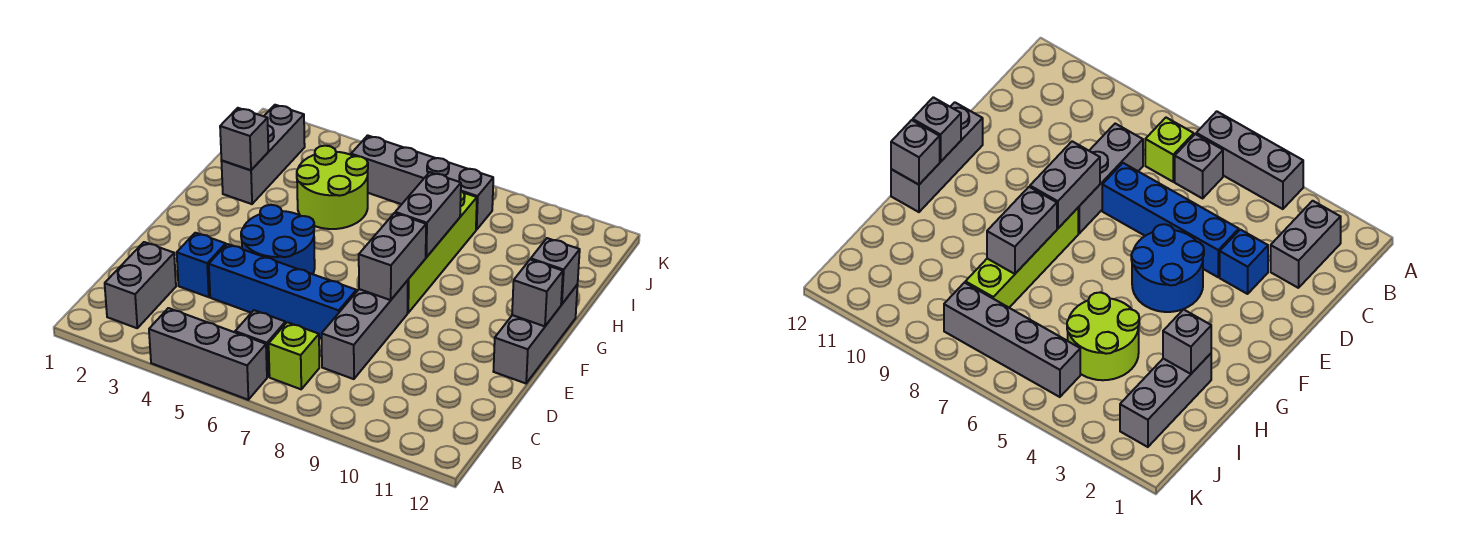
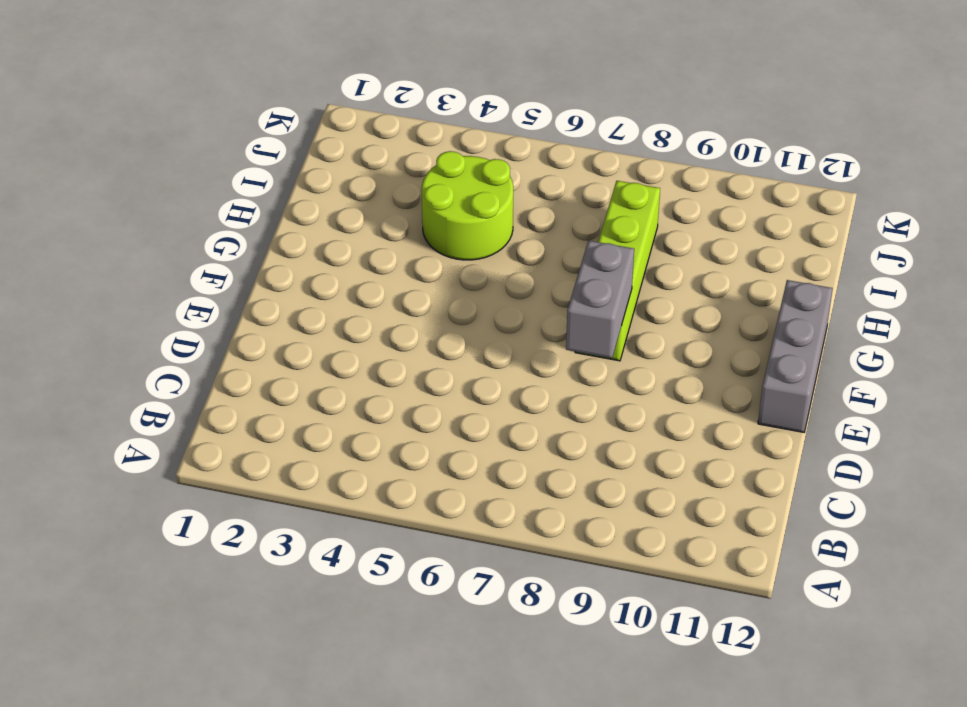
none -> grey brick A4:A6 level 1
none -> grey brick B2:C2 level 1
none -> grey brick B6 level 1

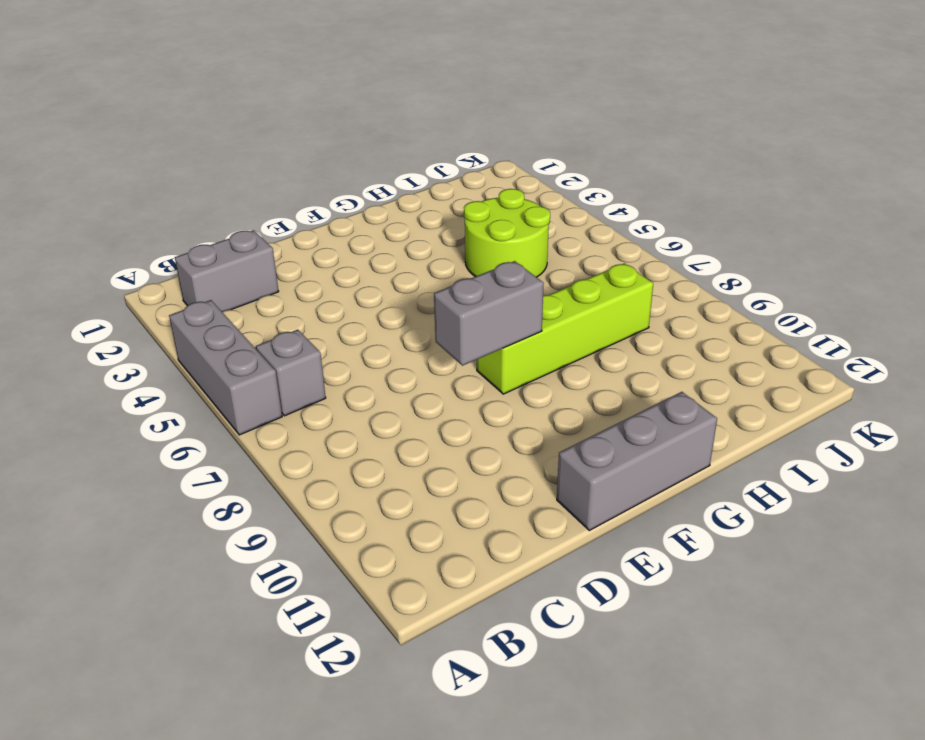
none -> lime brick B7 level 1
none -> grey brick C8:E8 level 1
none -> blue brick D3 level 1

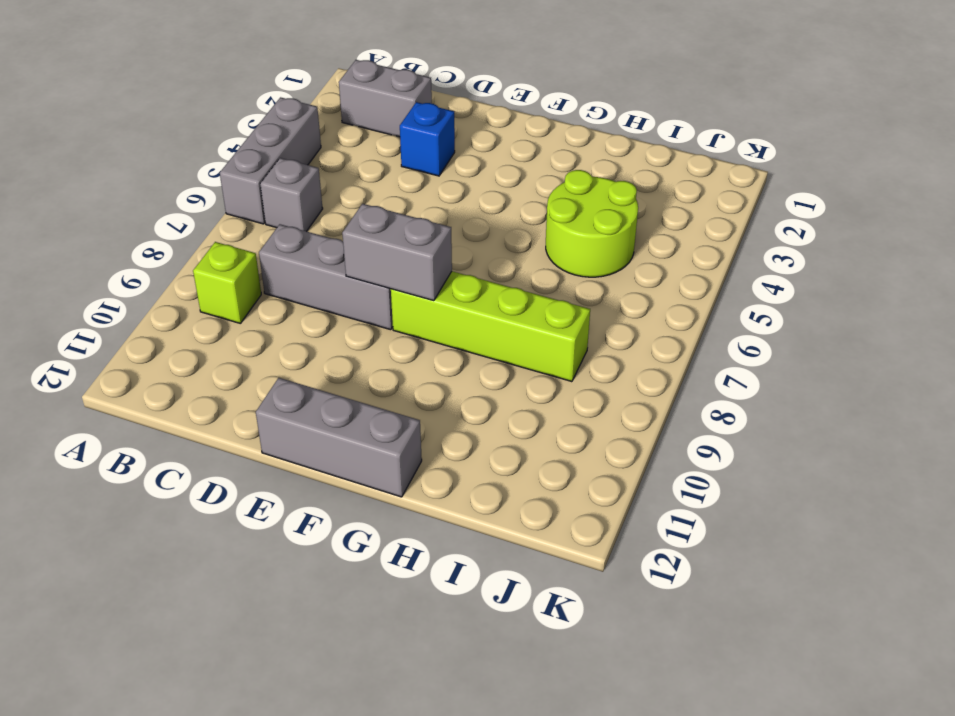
lime brick B9 level 1 -> lime brick B7 level 1
none -> blue brick D4:D7 level 1
none -> blue round brick E4:F5 level 1
none -> grey brick H2:J2 level 1

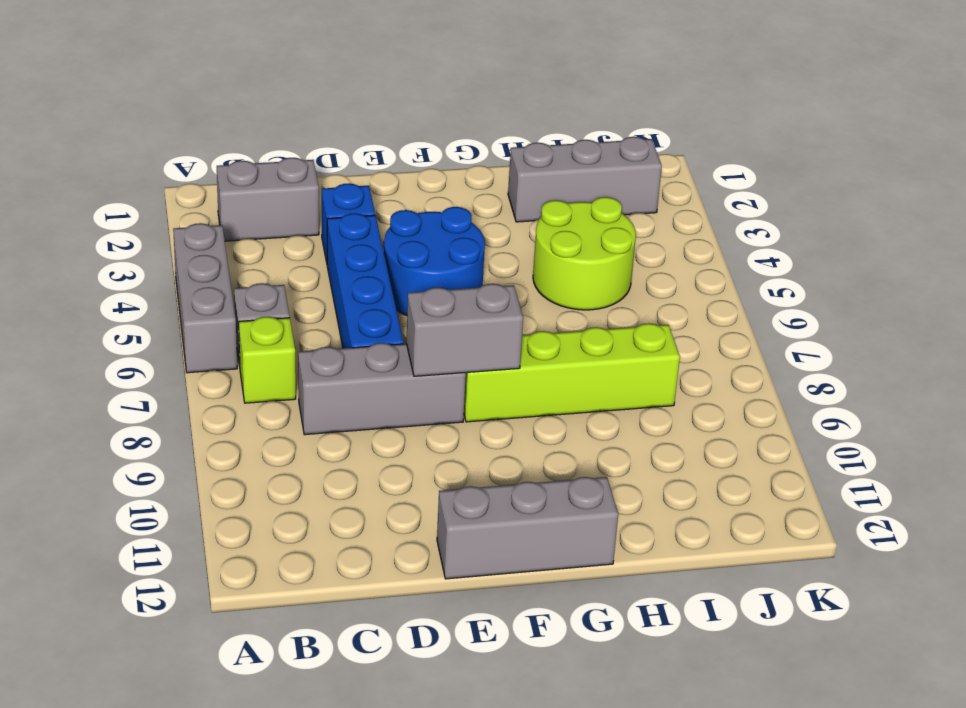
none -> grey brick J5:J8 level 1
none -> grey brick F12 level 2
none -> grey brick G8:H8 level 2

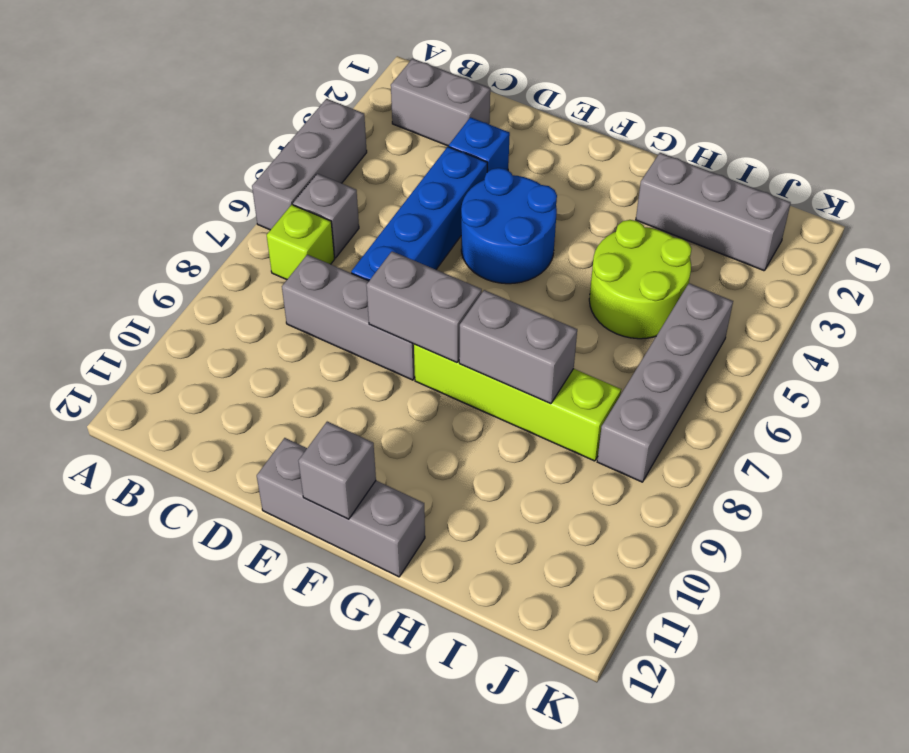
none -> grey brick G12 level 2
none -> grey brick H2 level 2

